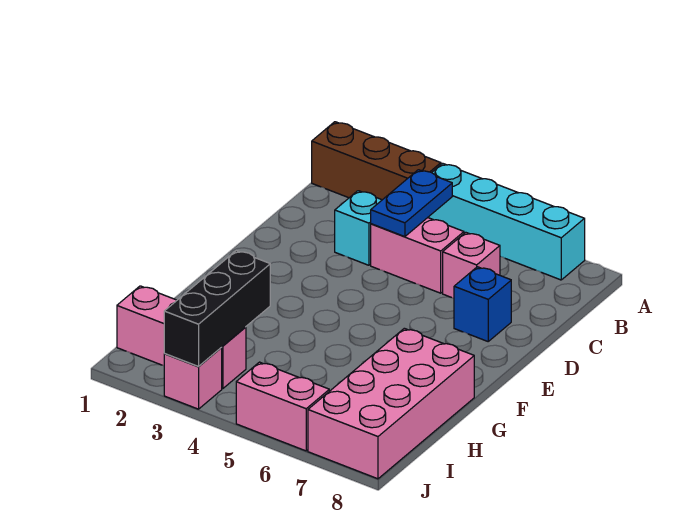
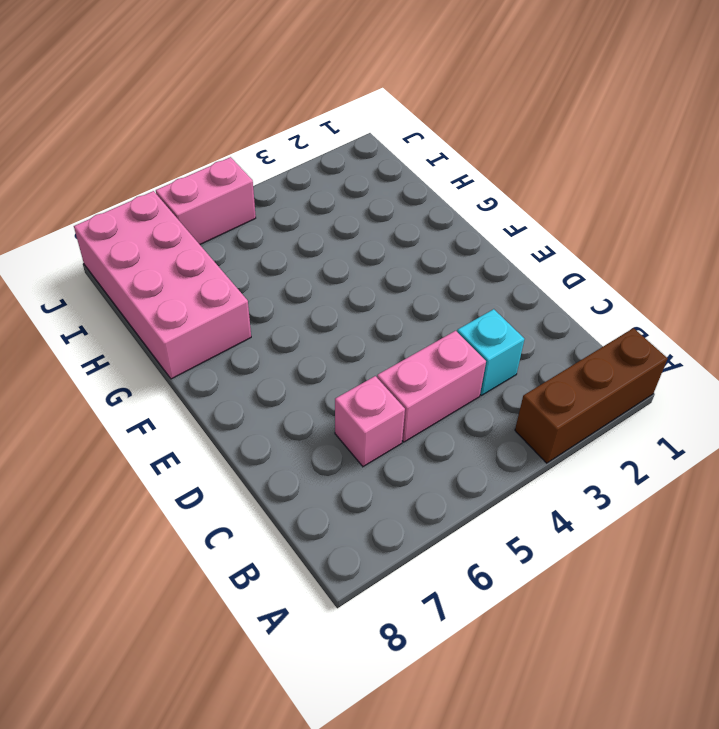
none -> cyan brick A4:A7 level 1
none -> blue brick D7 level 1
none -> pink brick I1:I3 level 1

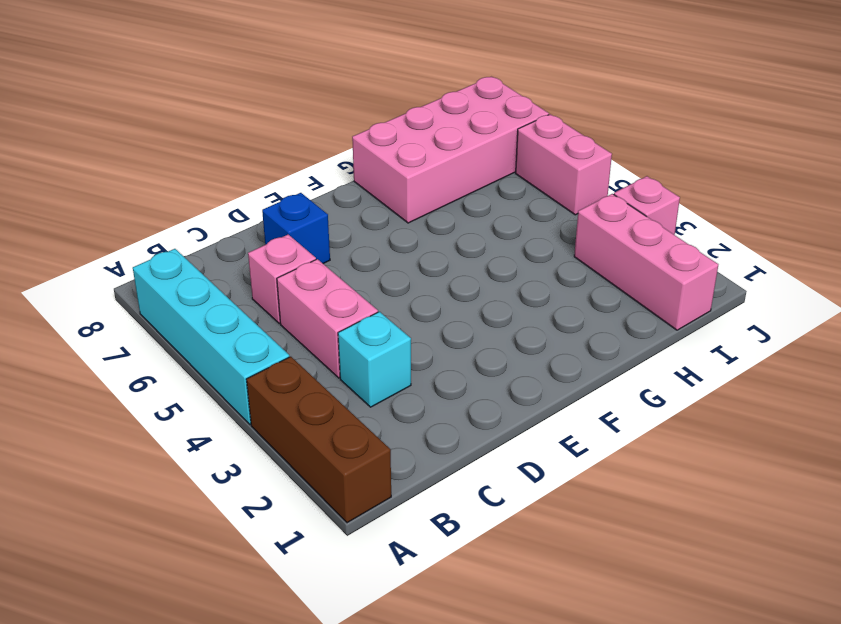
none -> blue plate B4:C4 level 2
none -> black brick H3:J3 level 2

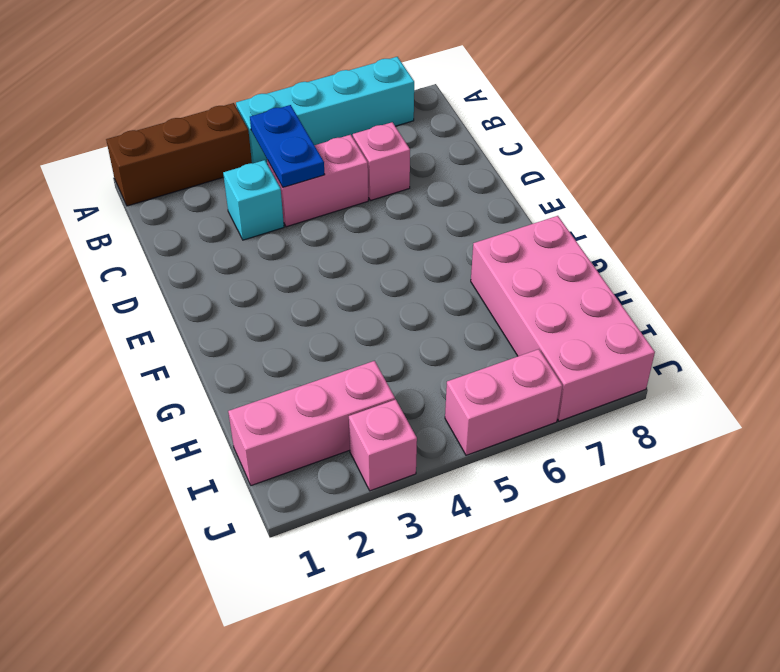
none -> blue brick D7 level 1
none -> black brick H3:J3 level 2

